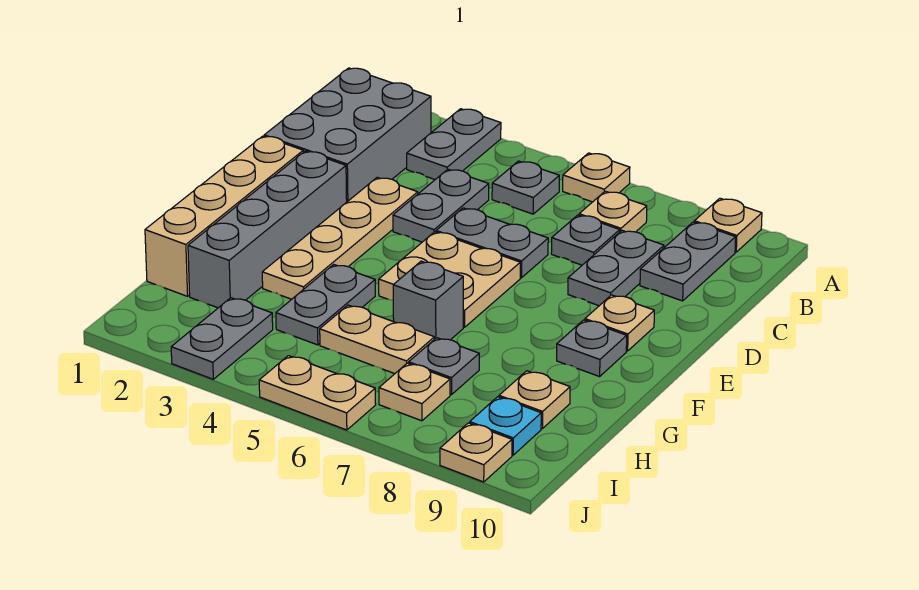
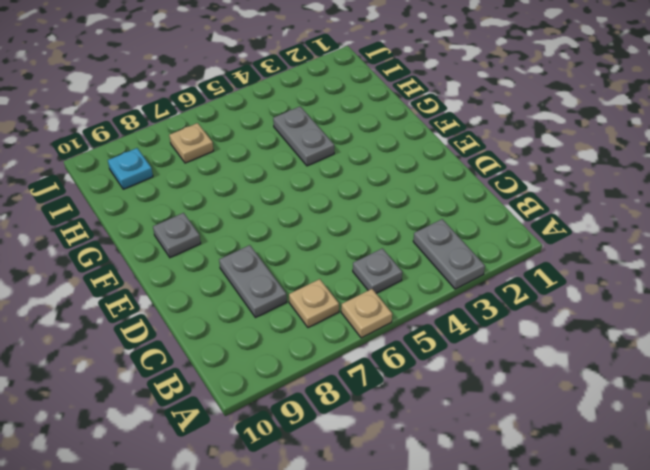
none -> tan plate A9 level 1
none -> grey brick B1:D2 level 1
none -> grey plate B9:C9 level 1

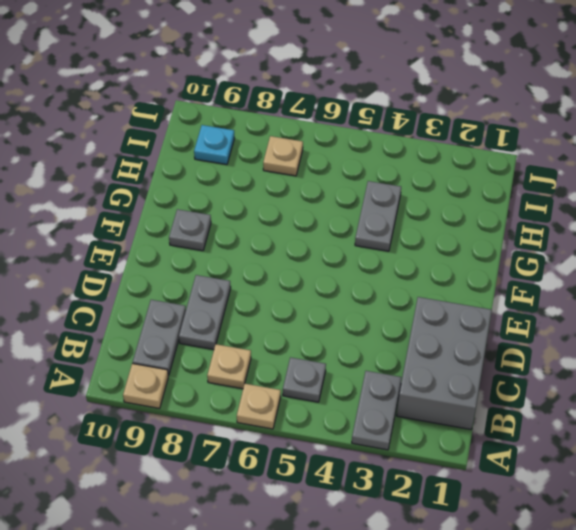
none -> grey plate C4:D4 level 1
none -> grey plate C7 level 1
none -> tan plate D3:G3 level 1

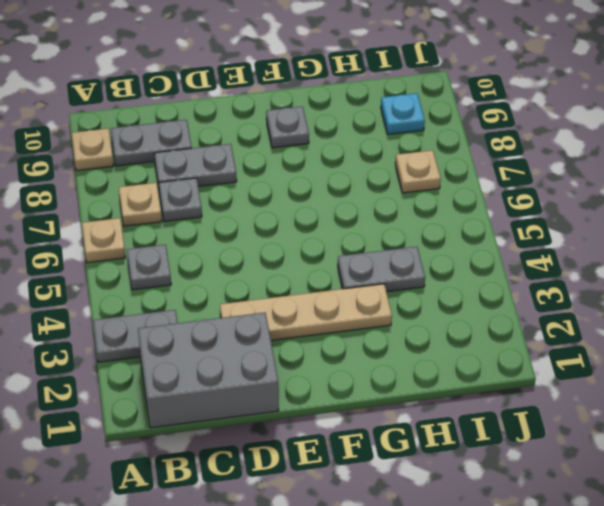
none -> grey plate C4:D4 level 1
none -> grey plate D5:D6 level 1
none -> tan brick E1:H1 level 1

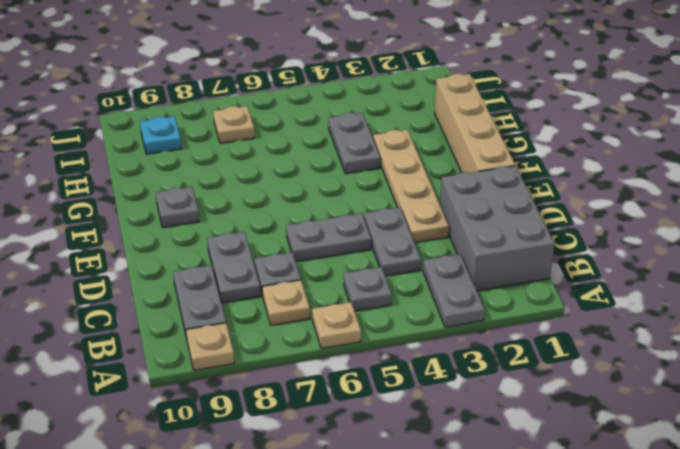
none -> grey brick E2:H2 level 1
none -> tan plate E5:F6 level 1
none -> tan plate E9 level 1

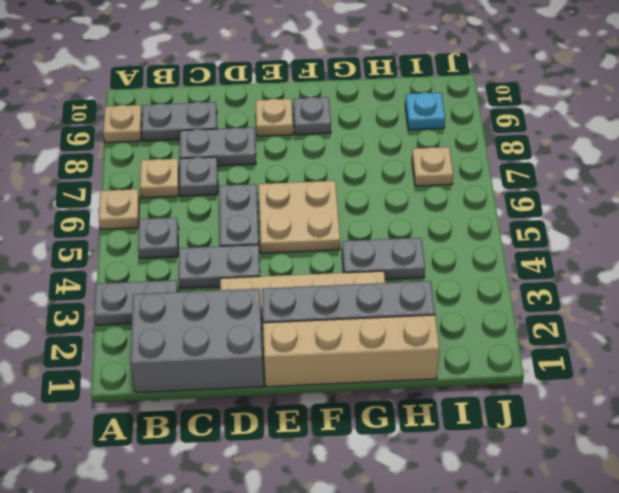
none -> grey brick G6 level 1
none -> tan plate H5:H6 level 1
none -> grey plate H7 level 1

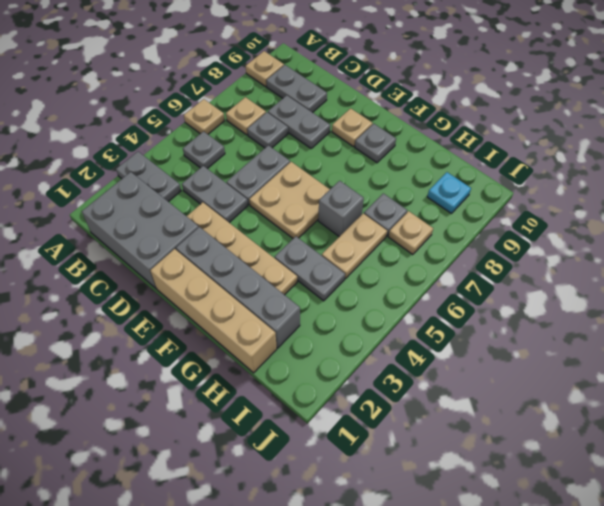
none -> tan plate H9 level 1
none -> grey plate I3:J3 level 1
none -> tan plate J5:J6 level 1

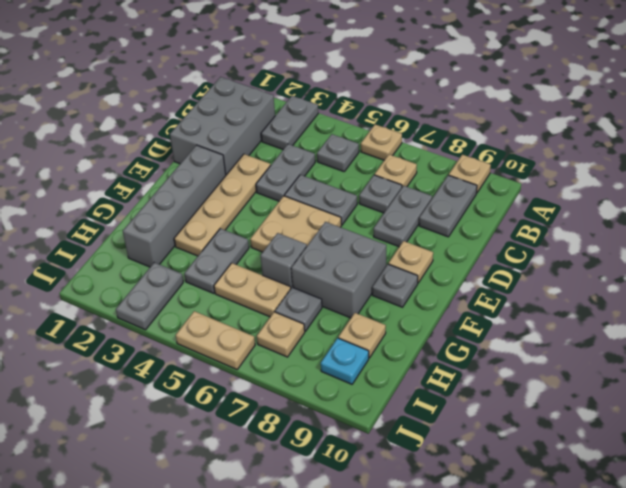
grey brick F7:G8 level 1 -> none
none -> tan brick E1:H1 level 1
none -> tan plate J9 level 1

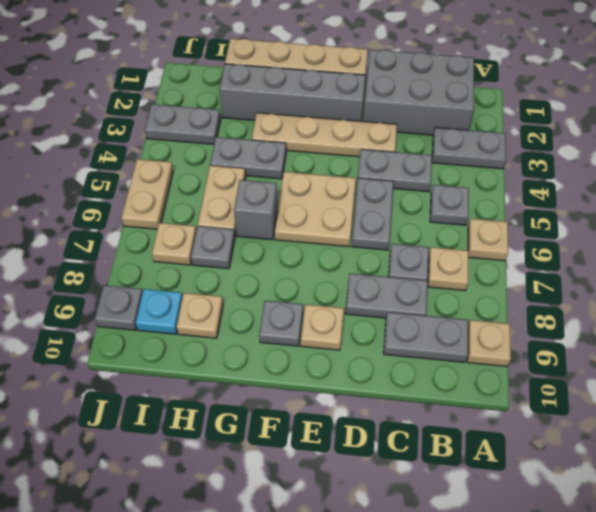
grey plate J9 level 1 -> tan plate J9 level 1

